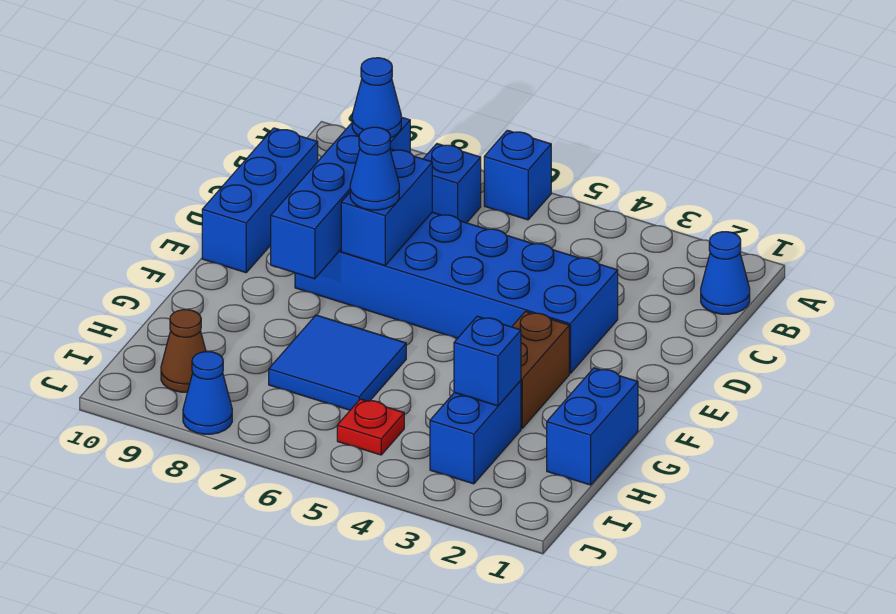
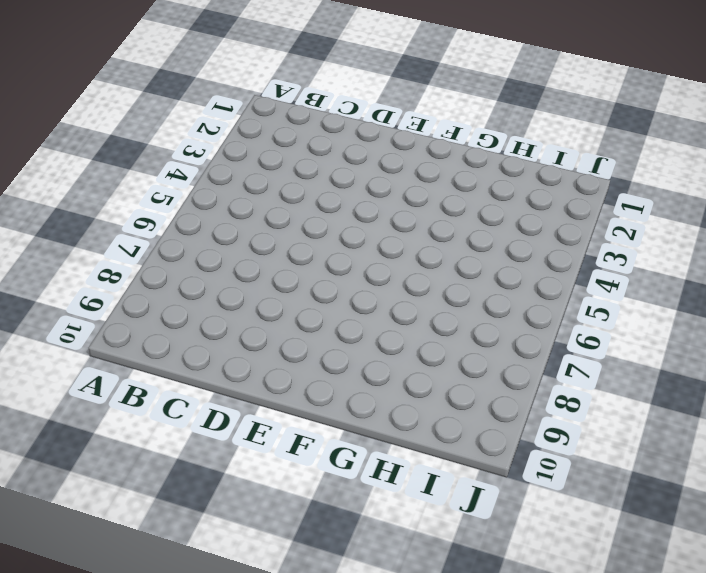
none -> blue brick A6 level 1
none -> blue cone B1 level 1
none -> blue brick B7 level 1

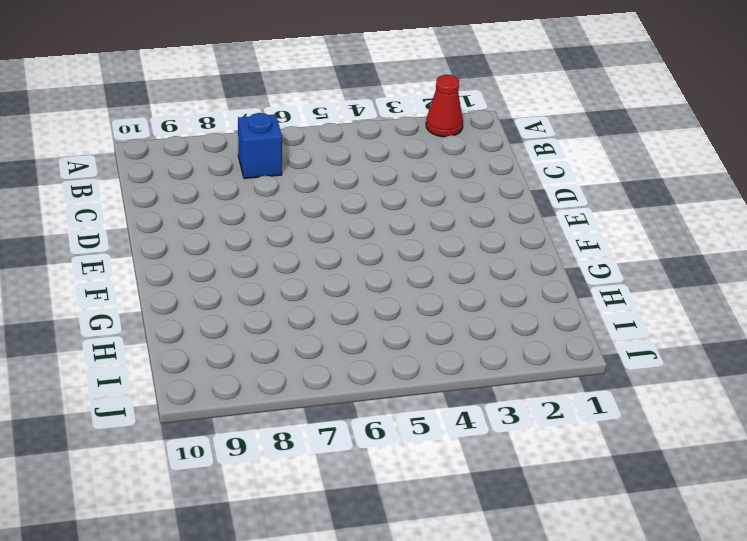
red cone A2 level 1 -> none
none -> blue brick A6 level 1
none -> blue cone B1 level 1
none -> blue brick C10:E10 level 1

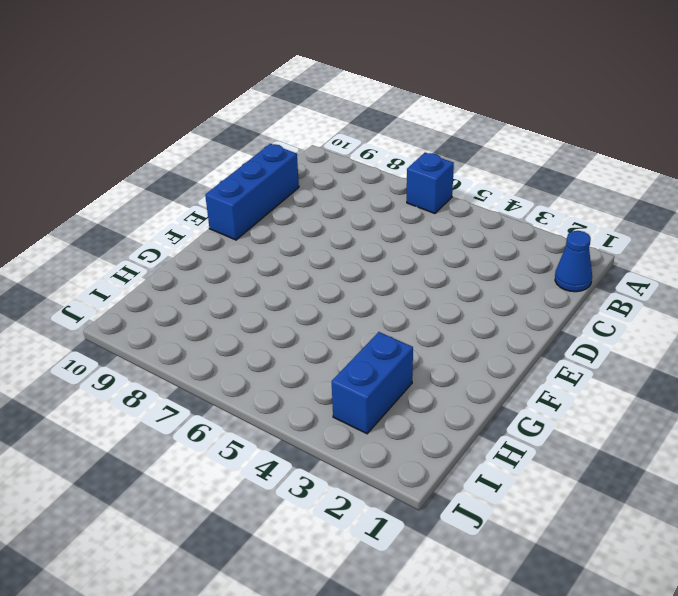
none -> blue brick B7 level 1
none -> blue brick D3:E8 level 1
none -> brown brick F3:G3 level 1

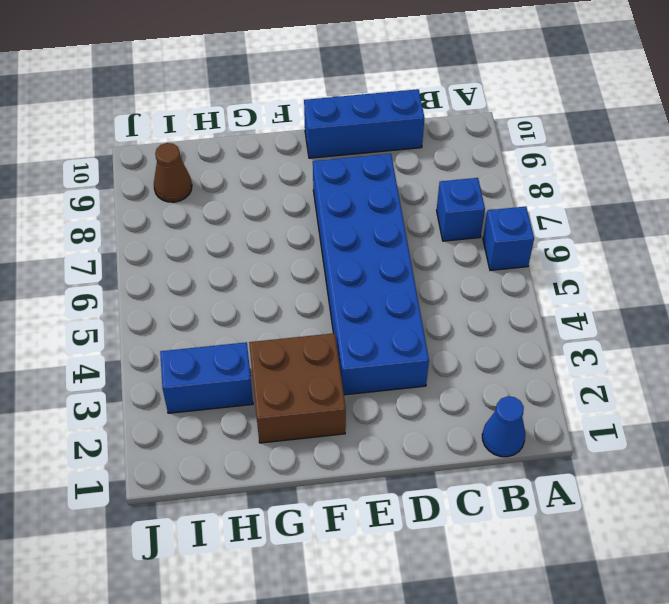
brown brick F2:G3 level 1 -> brown brick F3:G3 level 1
none -> blue brick G1:H1 level 1
none -> blue tile G6:H7 level 1
none -> red plate I5 level 1

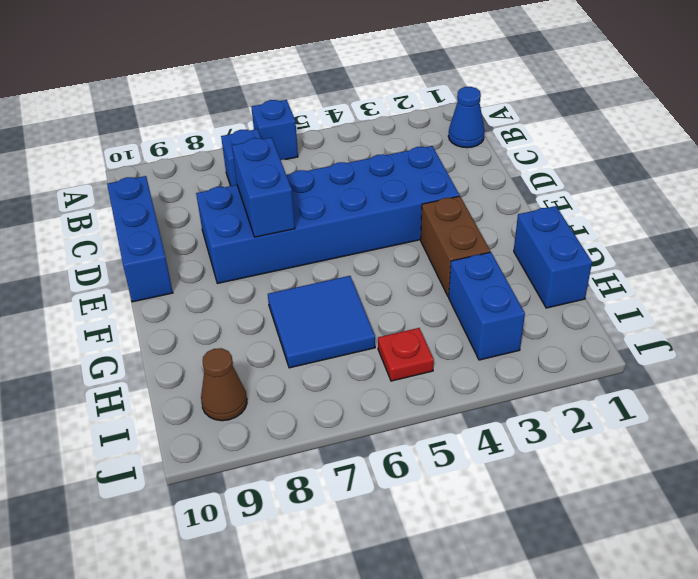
none -> blue cone J8 level 1
none -> blue brick C8:F8 level 2
none -> blue brick H3 level 2

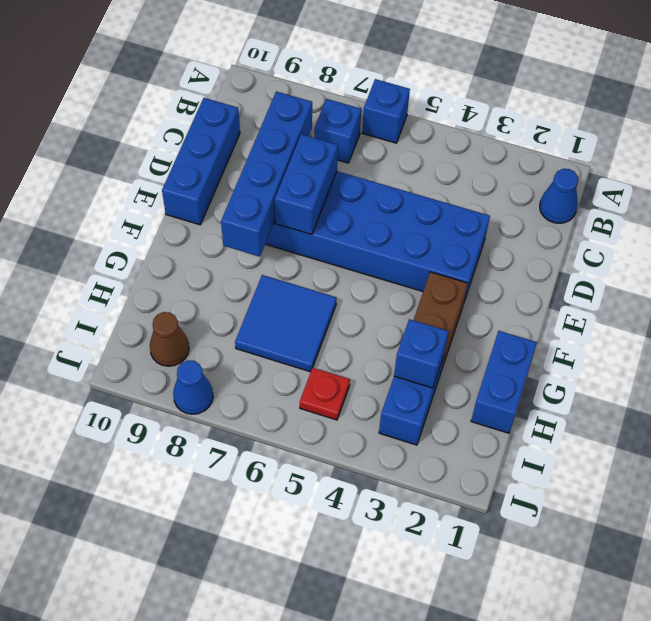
none -> blue cone C8 level 3
none -> blue cone E7 level 3

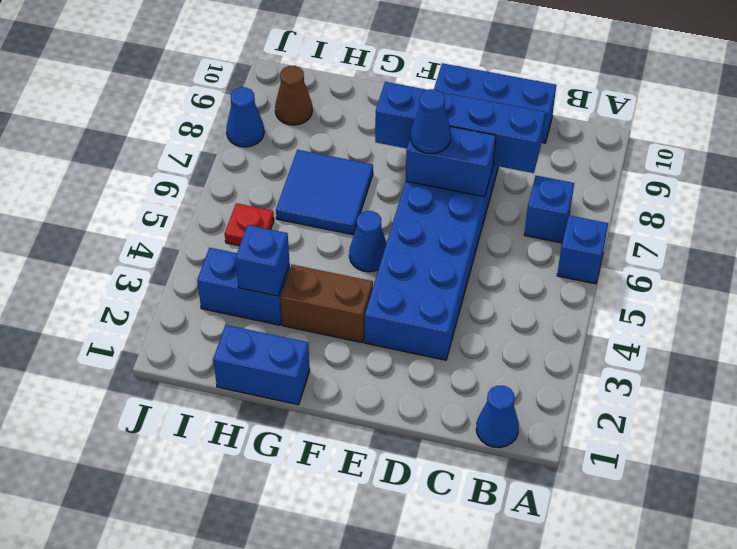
blue cone F5 level 1 -> blue cone C8 level 3

